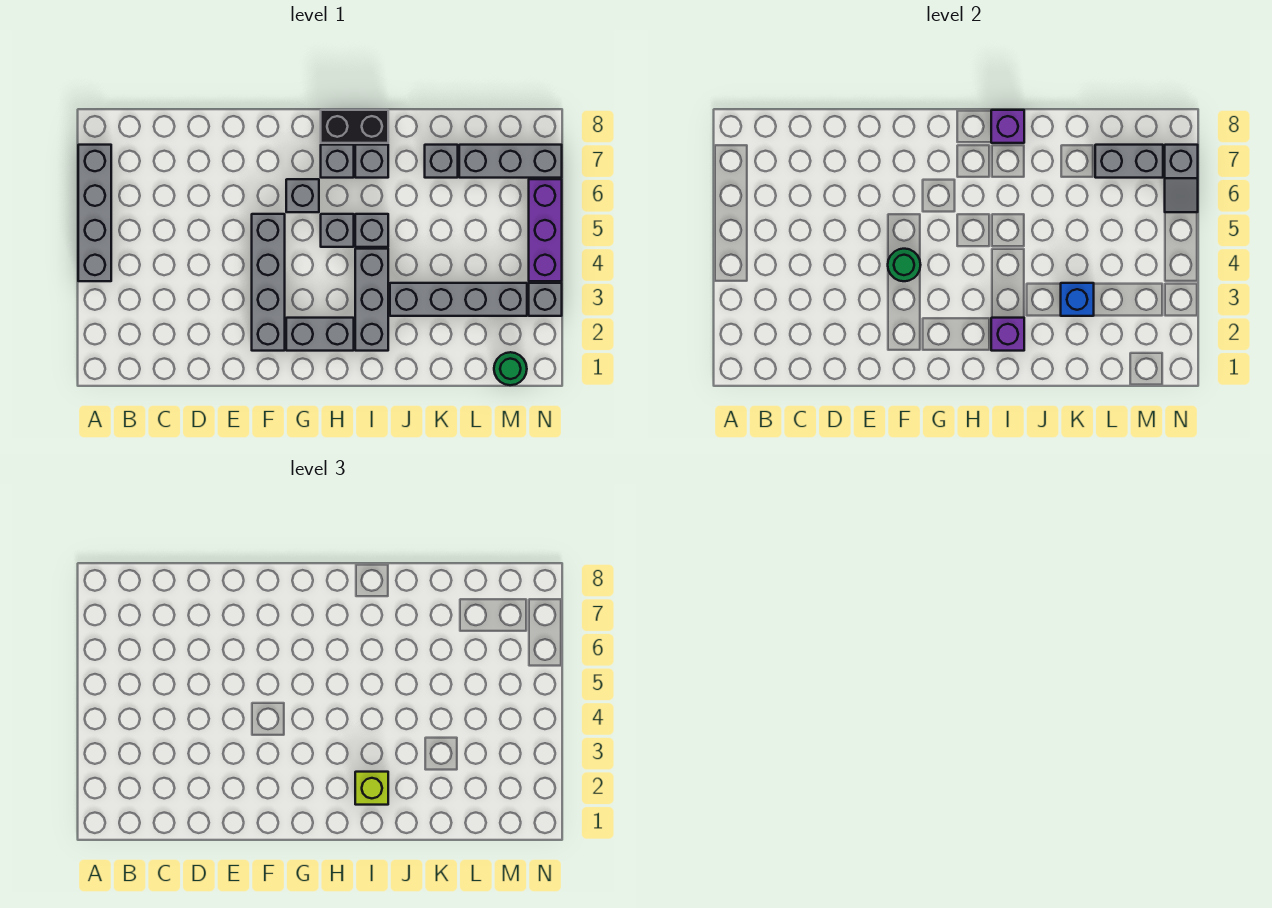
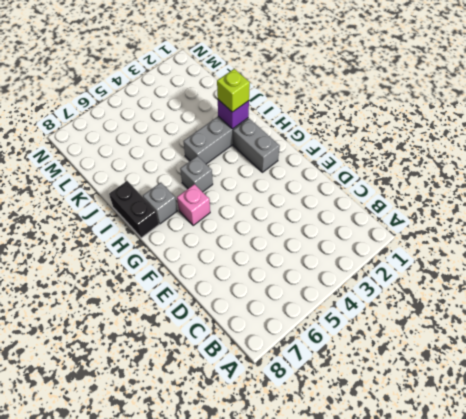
pink brick G6 level 1 -> grey brick G6 level 1
none -> grey brick A4:A7 level 1
none -> grey brick F2:F5 level 1
none -> grey brick I5 level 1

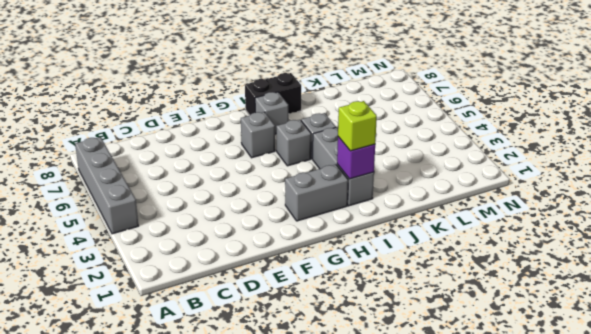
none -> grey brick F2:F5 level 1
none -> grey brick I7 level 1
none -> grey brick J3:M3 level 1

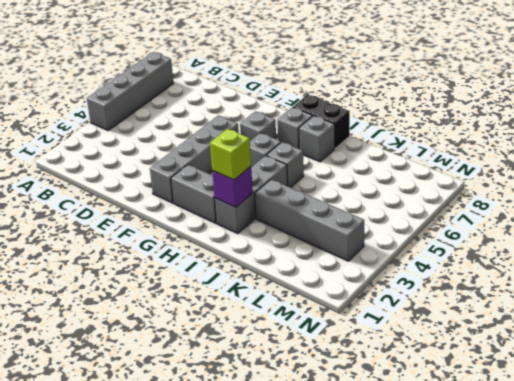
none -> grey brick K7 level 1
none -> grey brick L7:N7 level 1
none -> green round brick M1 level 1

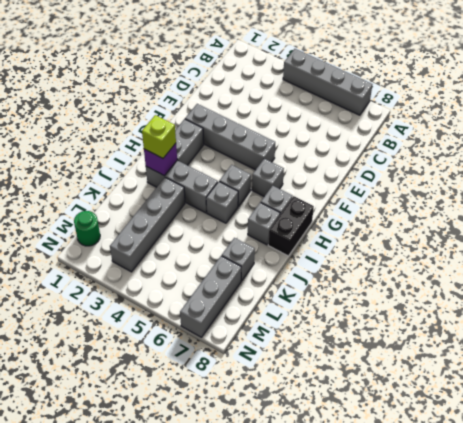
none -> grey brick N3 level 1
none -> purple brick N4:N6 level 1
none -> green round brick F4 level 2

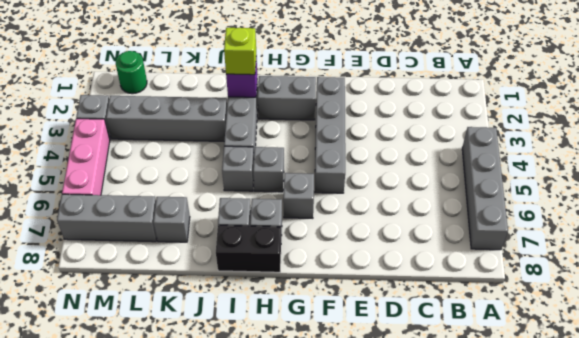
pink brick N4:N6 level 1 -> purple brick N4:N6 level 1
none -> green round brick F4 level 2
none -> purple brick I8 level 2
none -> blue brick K3 level 2

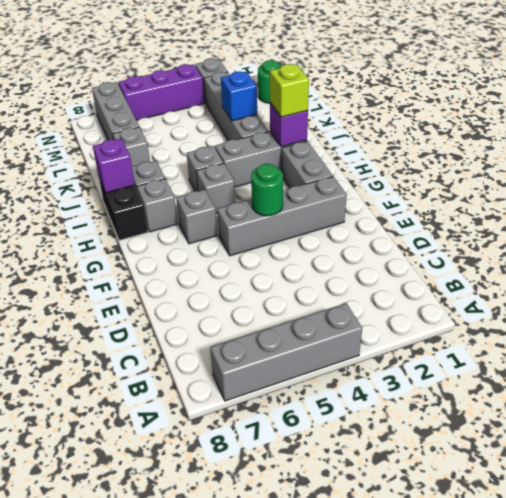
none -> grey brick L7:M7 level 2
none -> grey slope N6:N7 level 2 top 7

